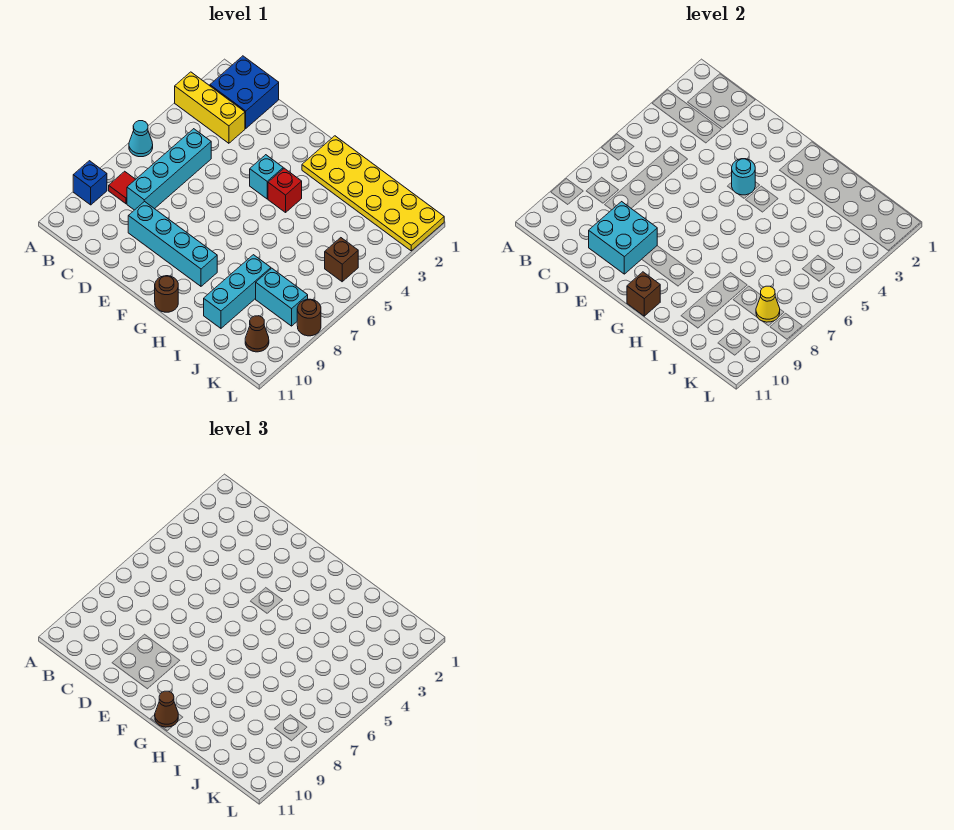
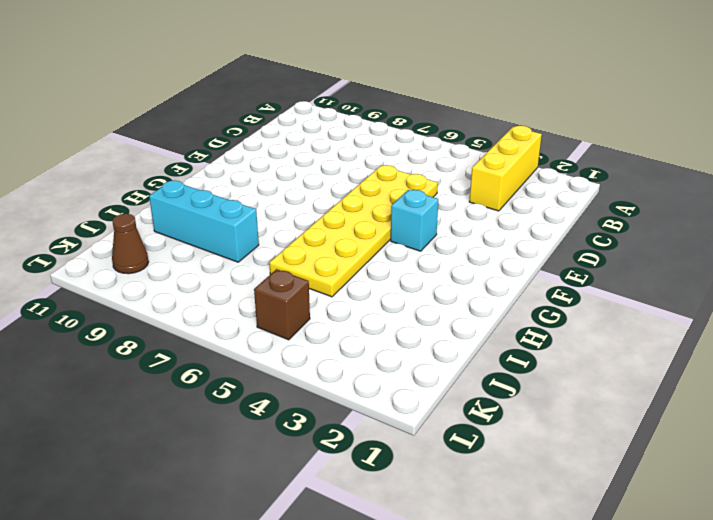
yellow plate D5:I6 level 1 -> yellow plate G1:L2 level 1
none -> cyan cone A6 level 1
none -> blue brick A9 level 1
none -> blue brick B1:C2 level 1

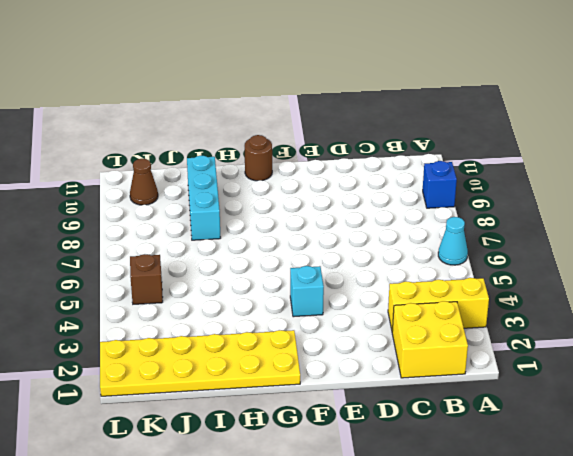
yellow brick B1:C2 level 1 -> blue brick B1:C2 level 1
none -> red tile B8 level 1
none -> cyan brick C5:C8 level 1
none -> cyan brick D9:G9 level 1

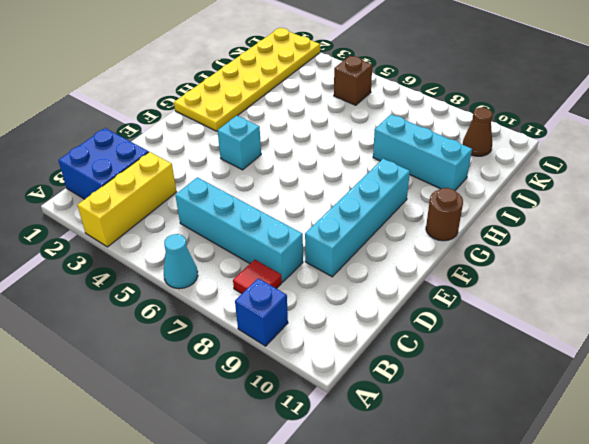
none -> red brick G4 level 1
none -> cyan brick J8:K8 level 1
none -> brown round brick L8 level 1

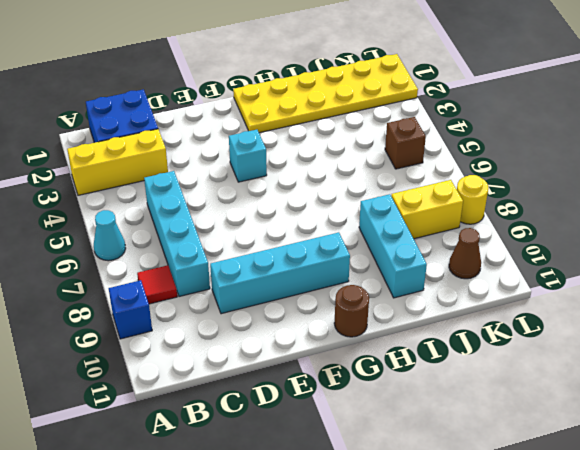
yellow brick J8:K8 level 1 -> cyan brick J8:K8 level 1
yellow round brick L8 level 1 -> brown round brick L8 level 1
none -> red brick G4 level 1
none -> cyan brick D9:E10 level 2
none -> cyan round brick F4 level 2

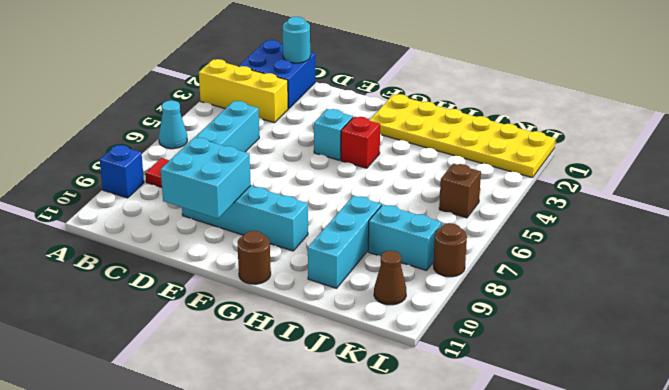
cyan round brick C1 level 2 -> cyan round brick F4 level 2
none -> brown brick G11 level 2
none -> yellow cone K8 level 2
none -> brown cone G11 level 3

